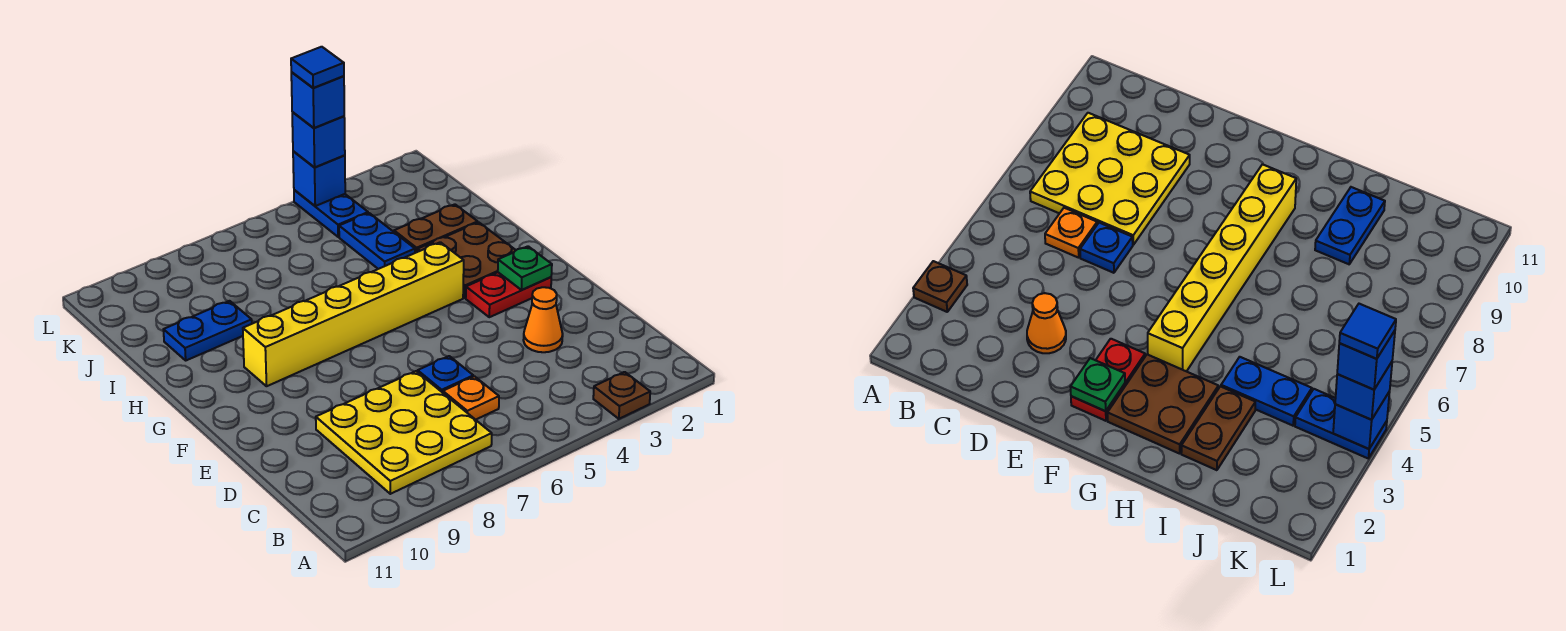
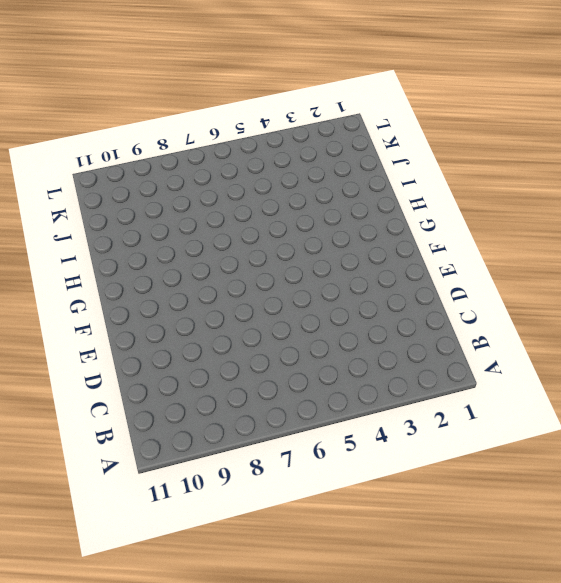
none -> brown plate A3 level 1
none -> yellow plate B7:D9 level 1
none -> orange plate C6 level 1

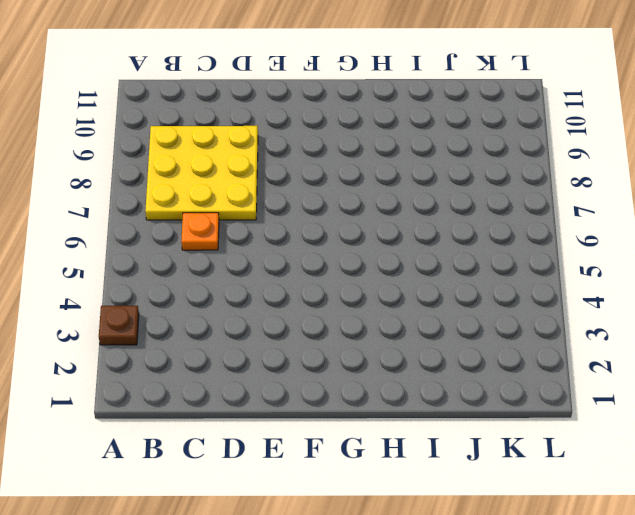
none -> orange cone D3 level 1
none -> blue plate D6 level 1
none -> red plate F2:F3 level 1

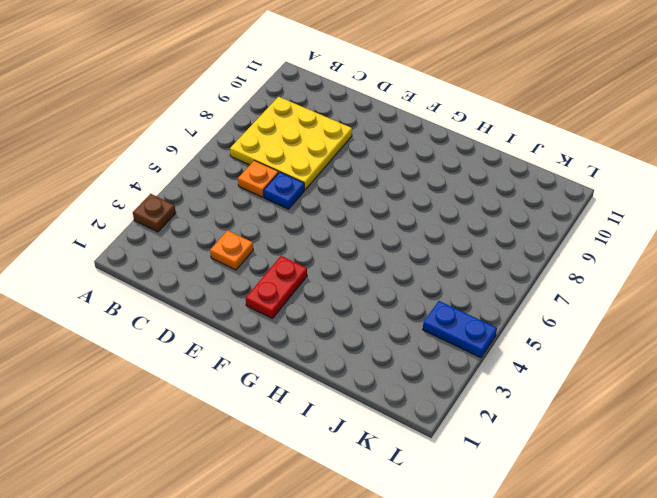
orange plate D3 level 1 -> orange cone D3 level 1
none -> brown plate G2:H3 level 1
none -> yellow brick G4:G9 level 1
none -> brown plate I2:I3 level 1

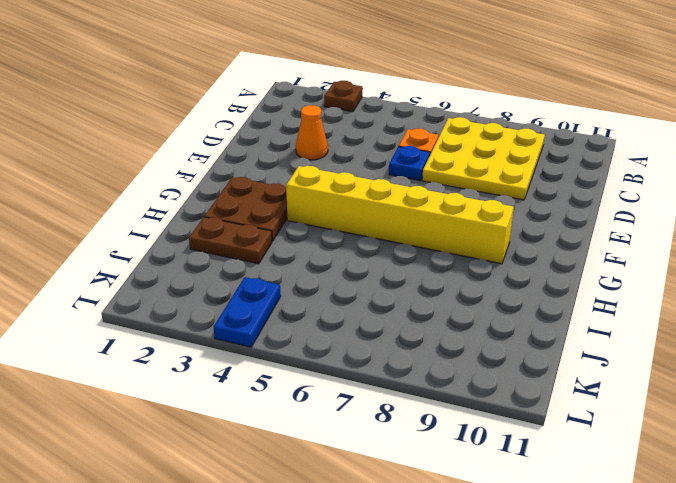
none -> red plate F2:F3 level 1
none -> blue plate I4:J4 level 1
none -> blue plate I9:I10 level 1

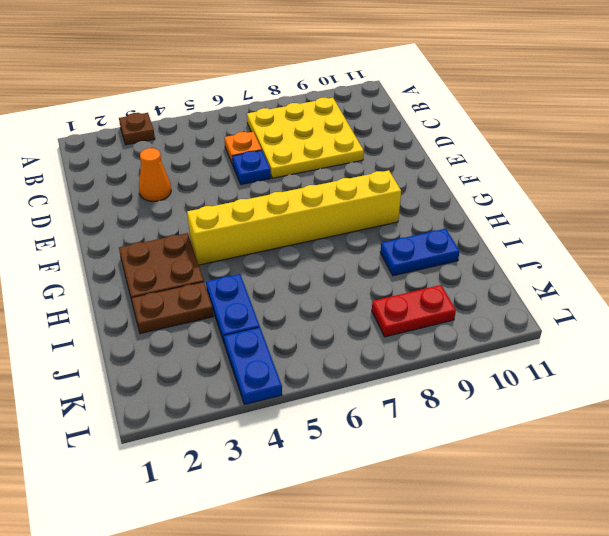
red plate K8:K9 level 1 -> red plate F2:F3 level 1
none -> green plate F2 level 2
none -> blue brick L4 level 2
none -> blue brick L4 level 3

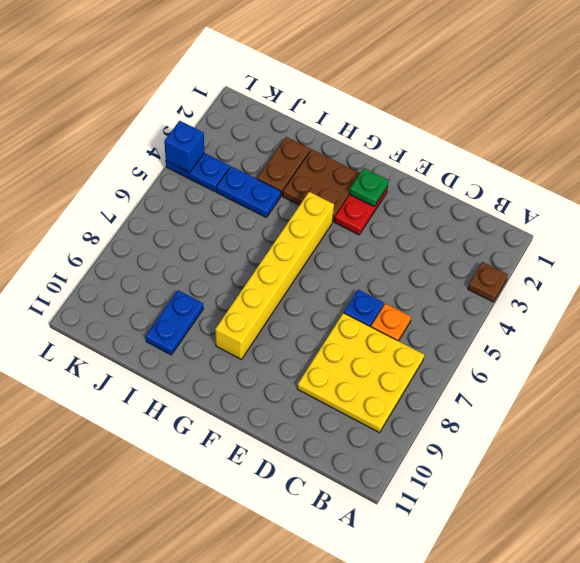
none -> orange cone D3 level 1
none -> blue brick L4 level 3
none -> blue brick L4 level 4

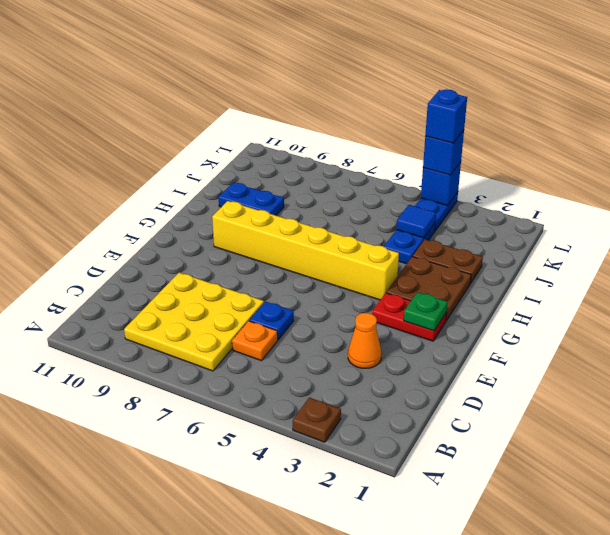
blue tile J4 level 2 -> blue tile L4 level 5

